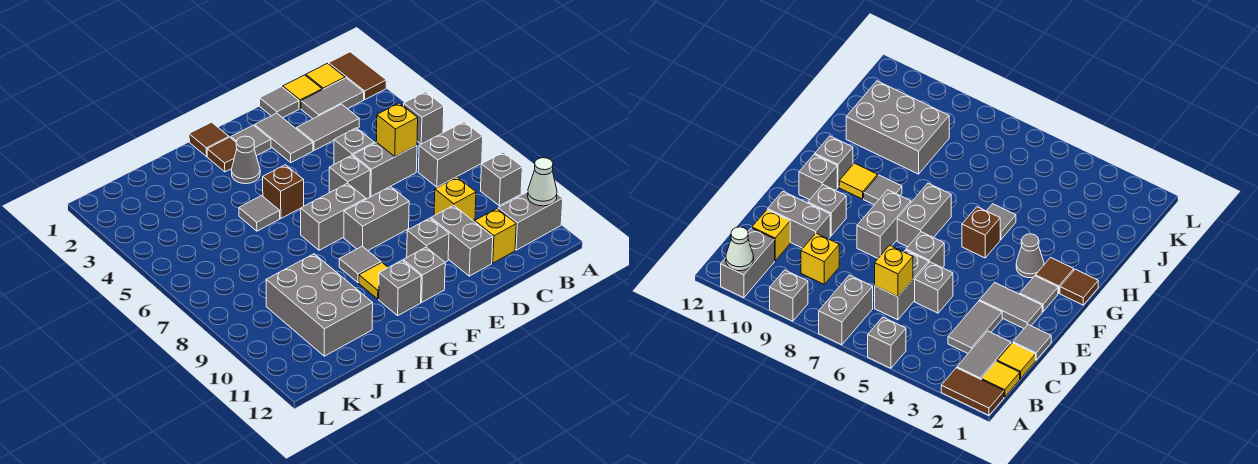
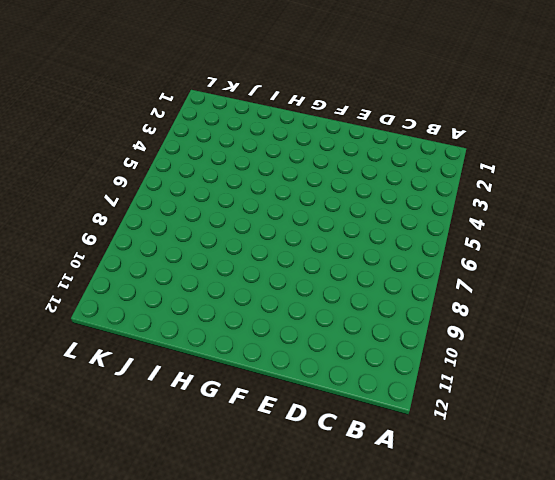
none -> brown tile A1:A2 level 1
none -> grey brick A5 level 1
none -> grey brick A7:B7 level 1
none -> grey brick A9 level 1

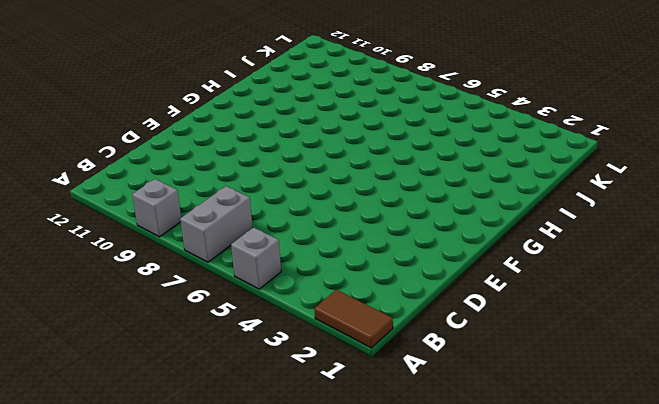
none -> grey brick A11:B11 level 1
none -> yellow tile B1 level 1
none -> grey tile B2:C2 level 1
none -> yellow tile C1 level 1

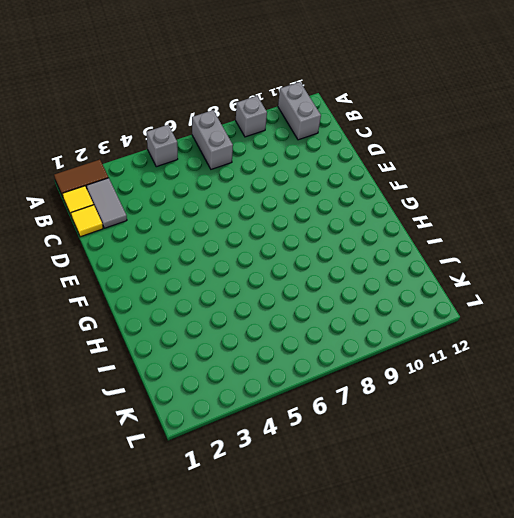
none -> grey tile C3:D3 level 1
none -> grey brick C6:D6 level 1
none -> yellow brick C9 level 1
none -> yellow brick C11 level 1

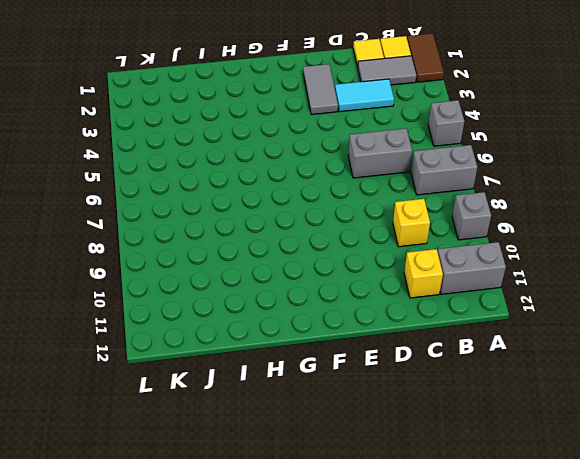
cyan tile C3:D3 level 1 -> grey tile C3:D3 level 1
none -> grey tile D1 level 1
none -> grey brick D5 level 1
none -> grey brick D10:D11 level 1
none -> grey brick E6 level 1

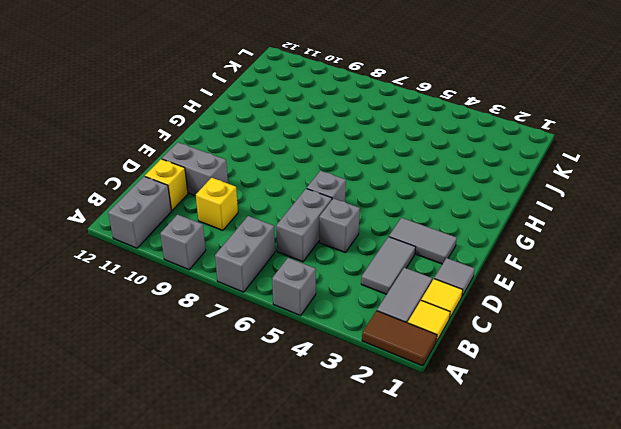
none -> grey brick E8:F8 level 1
none -> grey brick E10 level 1
none -> grey tile F2 level 1
none -> grey brick F7:G7 level 1

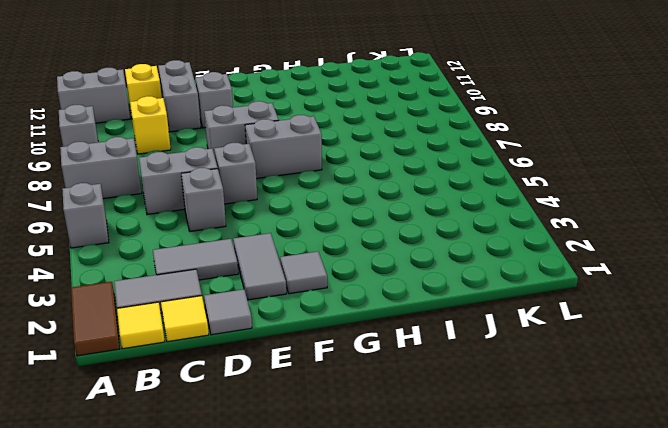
none -> grey brick F11 level 1
none -> brown tile G1 level 1
none -> brown tile G2 level 1
none -> grey cone G3 level 1

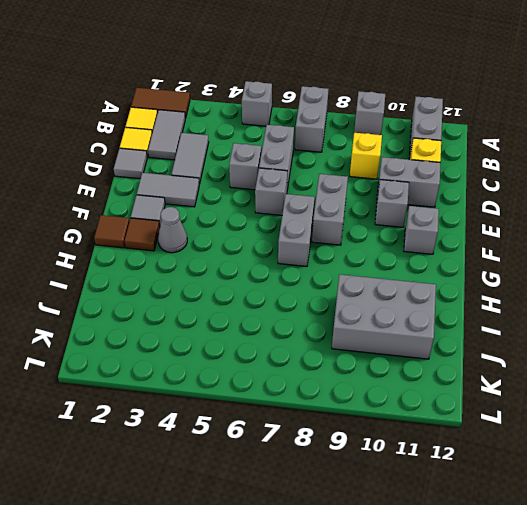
none -> brown brick G5 level 1
none -> grey tile G9 level 1
none -> yellow tile G10 level 1
none -> grey brick G11 level 1

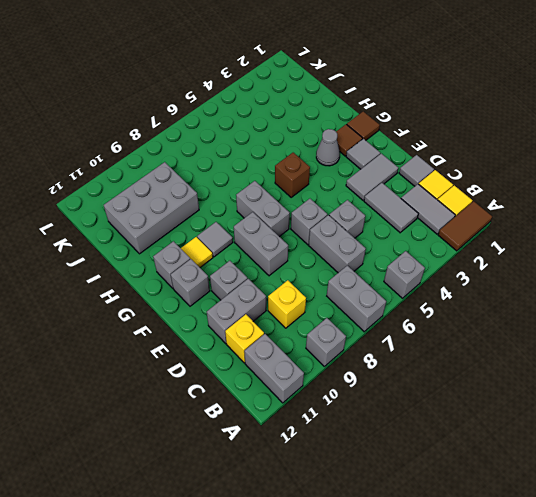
none -> grey tile H5 level 1
none -> white cone A11 level 2
none -> yellow brick C6 level 2

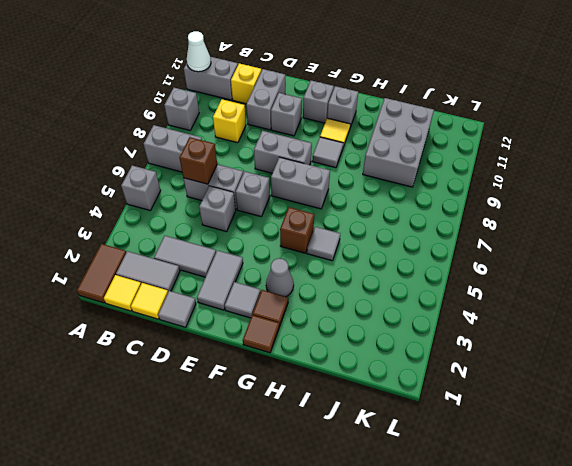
brown brick C6 level 2 -> yellow brick C6 level 2

